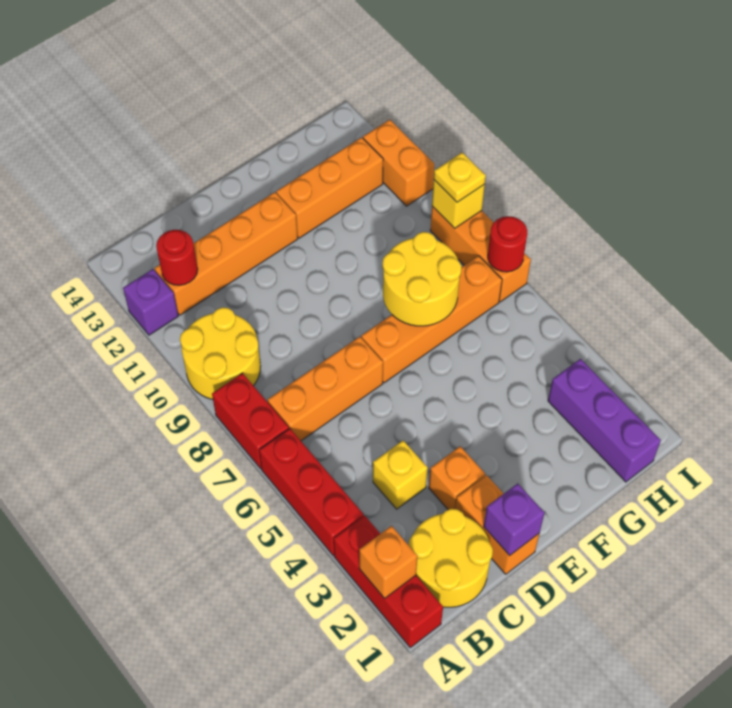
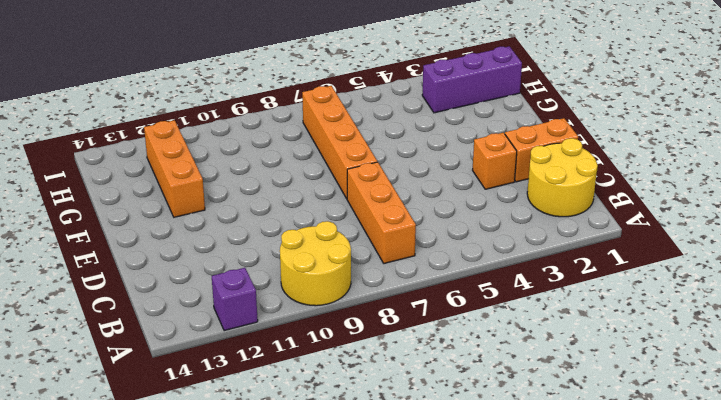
none -> red brick A1:A3 level 1
none -> red brick A4:A6 level 1
none -> red brick A7:A8 level 1

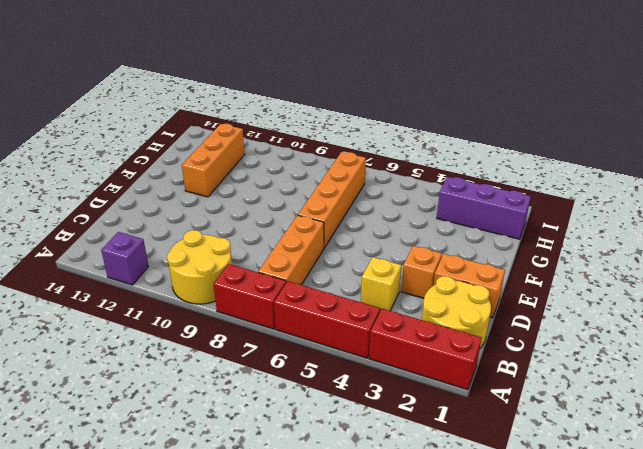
none -> orange brick B12:E12 level 1
none -> orange brick I7:I9 level 1
none -> orange brick I11:I12 level 1

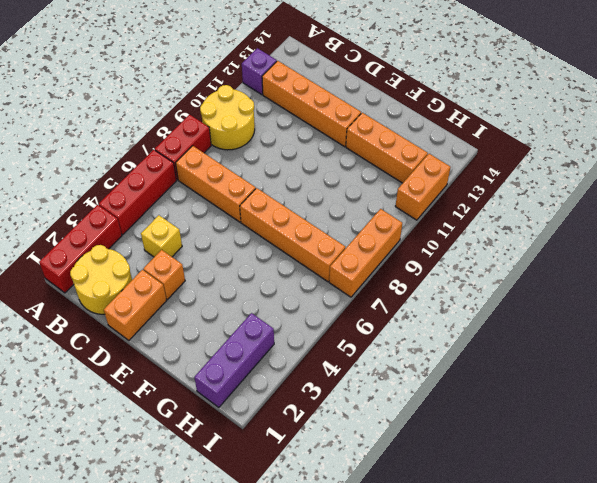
none -> orange brick A2 level 2
none -> red round brick B12 level 2
none -> purple brick D1 level 2

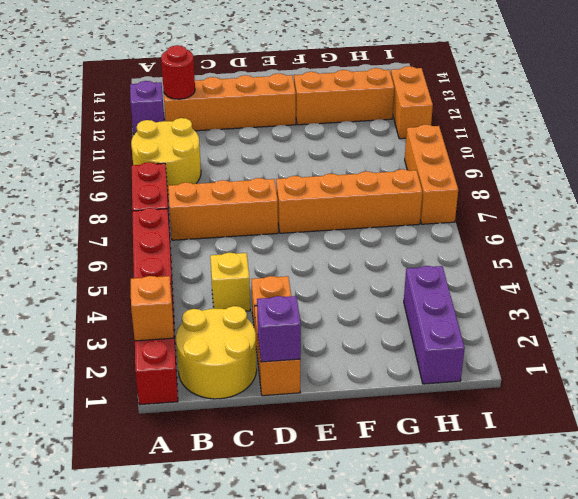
none -> yellow round brick F7:G8 level 2
none -> red round brick I7 level 2
none -> yellow brick I9 level 2

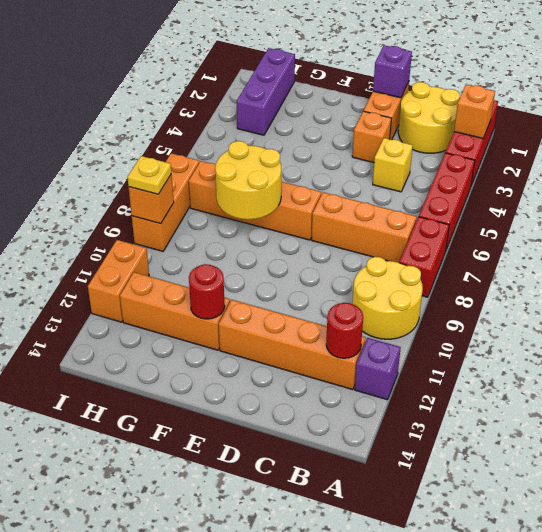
red round brick F12 level 2 -> red round brick I7 level 2
orange brick I9 level 2 -> yellow brick I9 level 2

